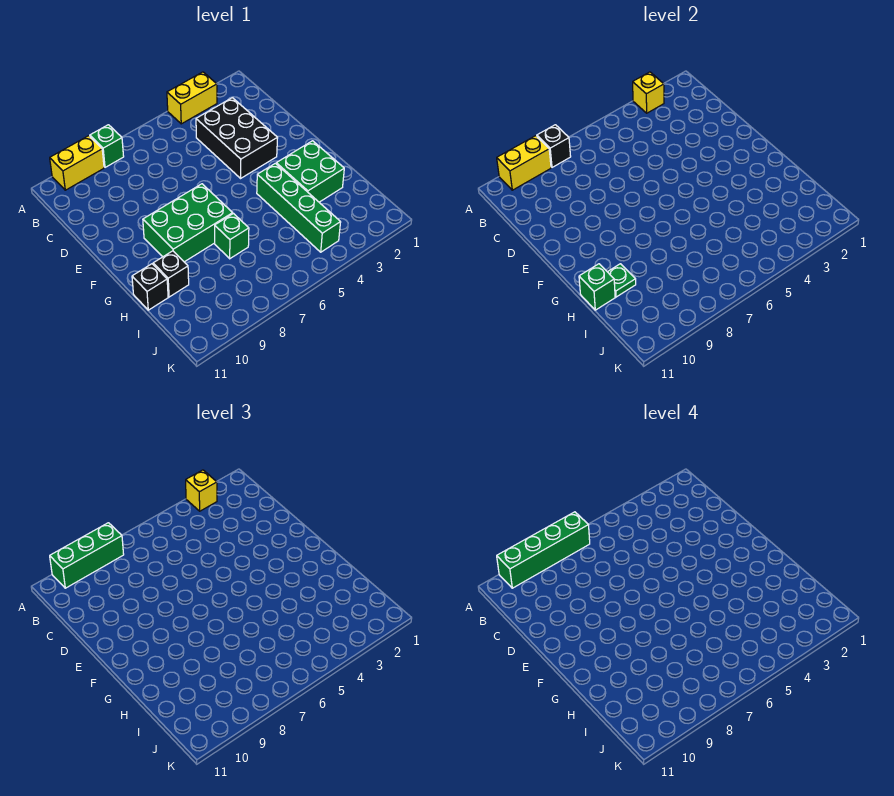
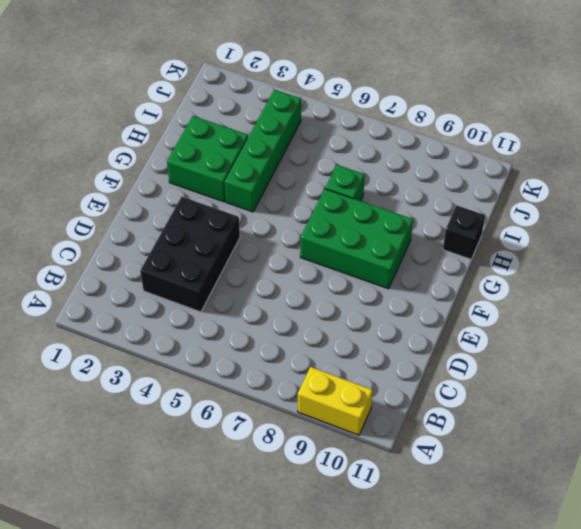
none -> yellow brick A3:A4 level 1
none -> green brick A8 level 1
none -> black brick H10 level 1

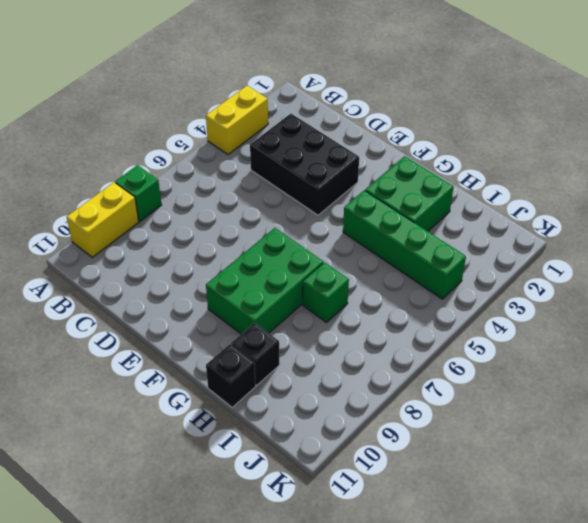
none -> yellow brick A3 level 2
none -> black brick A8 level 2
none -> yellow brick A9:A10 level 2

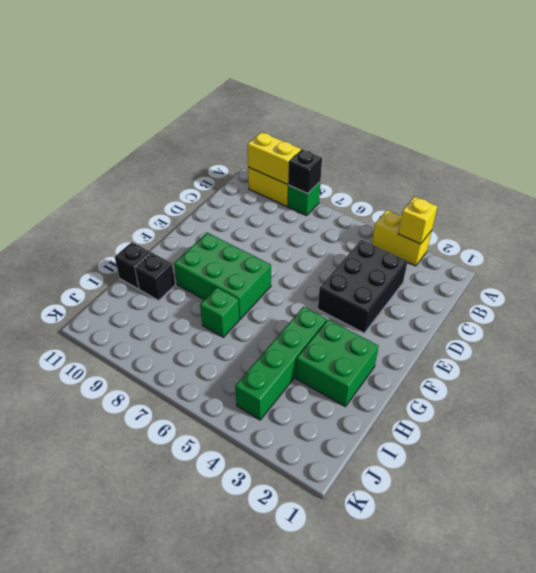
none -> green plate H10 level 2
none -> green brick H11 level 2
none -> yellow brick A3 level 3

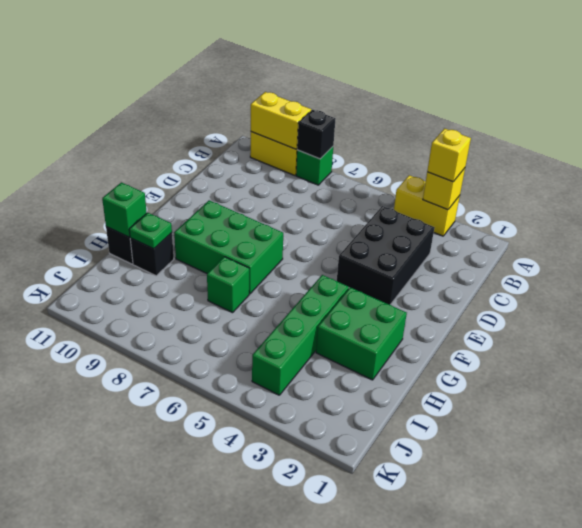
none -> green brick A8:A10 level 3
none -> green brick A7:A10 level 4

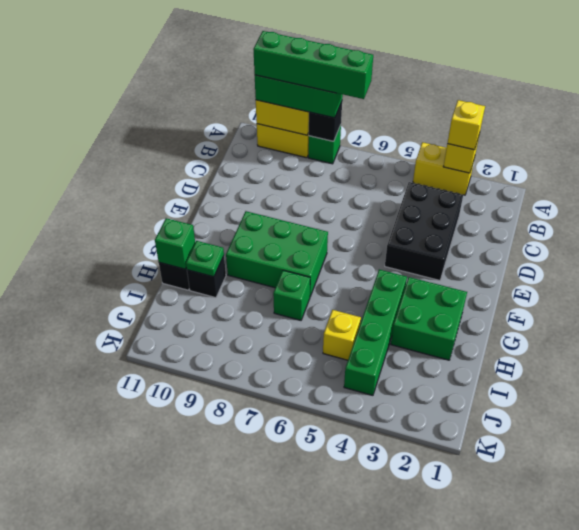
yellow brick I5 level 1 -> none

